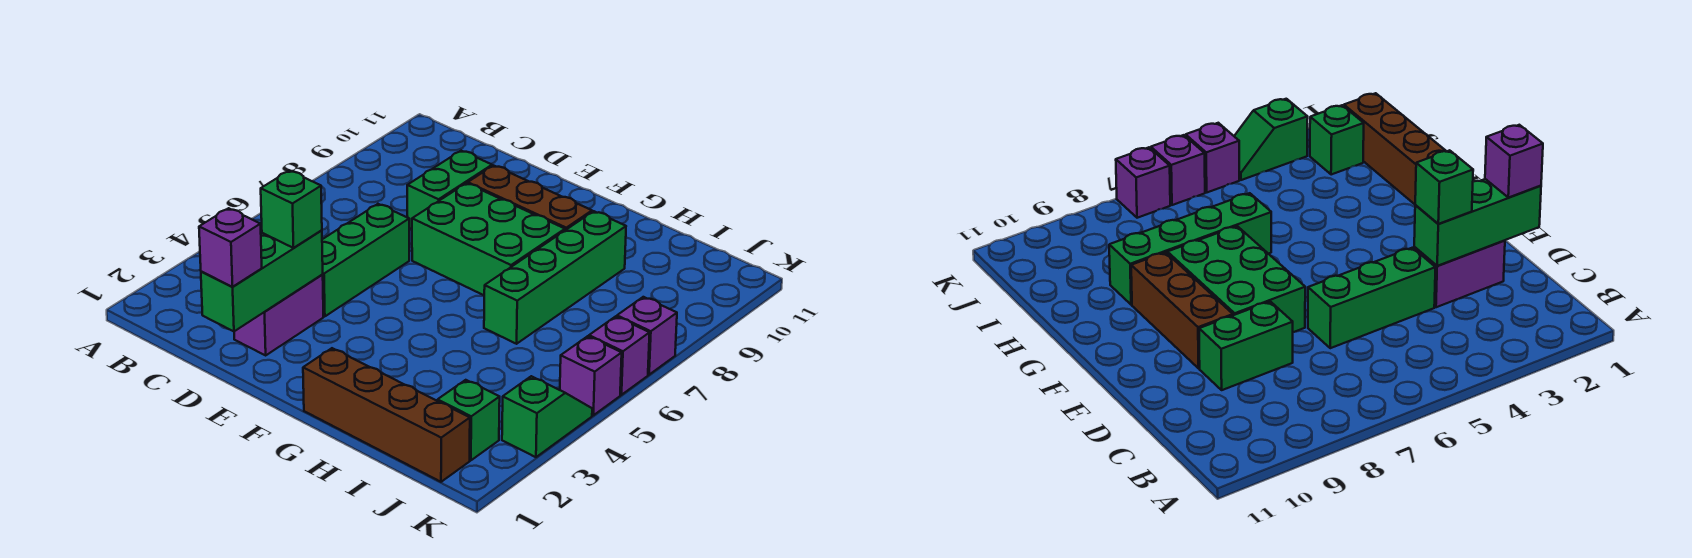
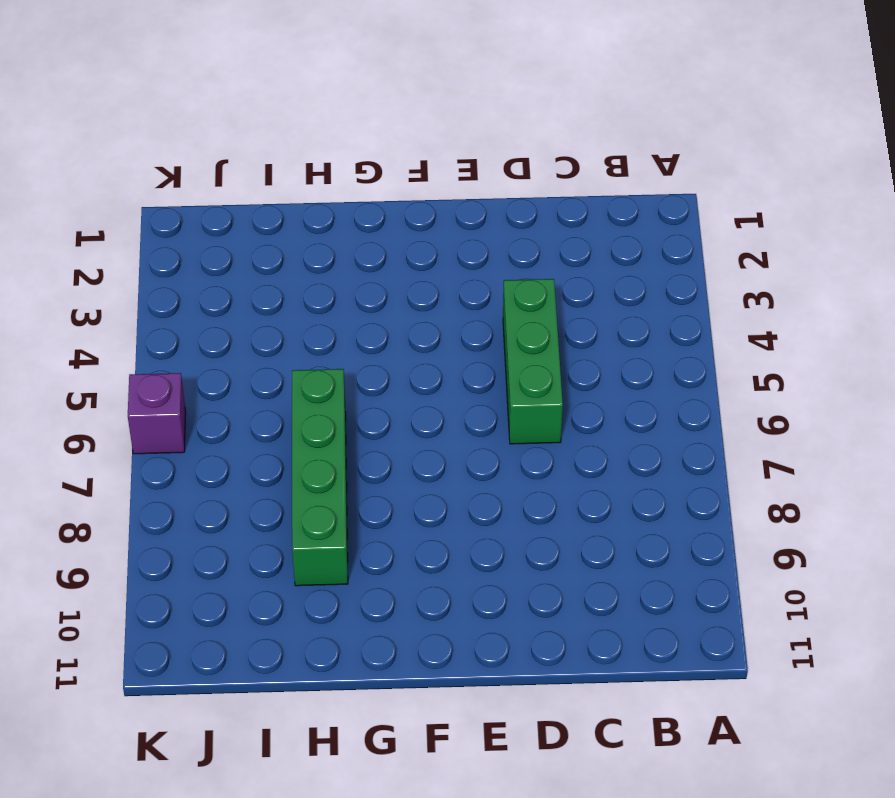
none -> purple brick D2:D3 level 1
none -> green brick D8:D9 level 1
none -> green brick E7:G8 level 1

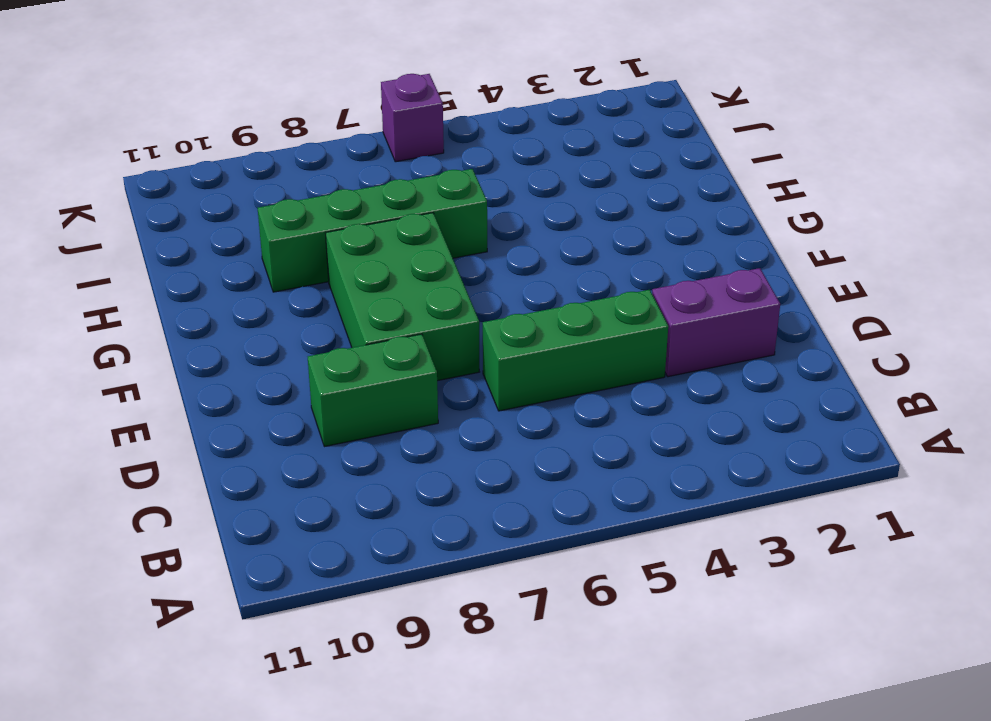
none -> brown brick E9:G9 level 1
none -> brown brick G1:J1 level 1
none -> green brick J2 level 1

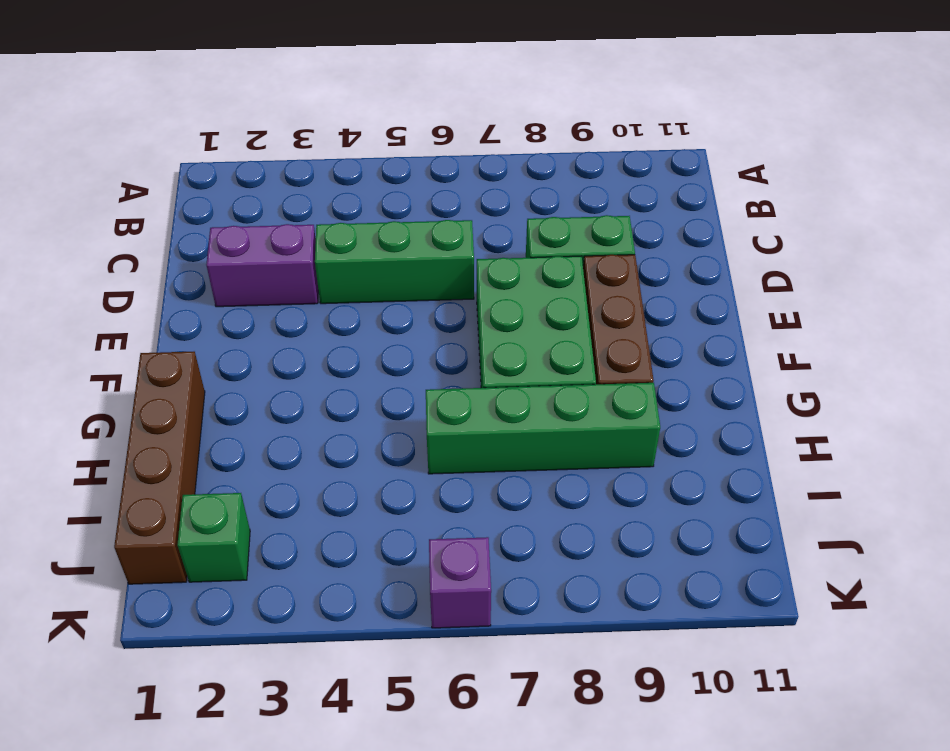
none -> green slope K3:K4 level 1 top 3
none -> purple brick K5 level 1
none -> purple brick K7 level 1

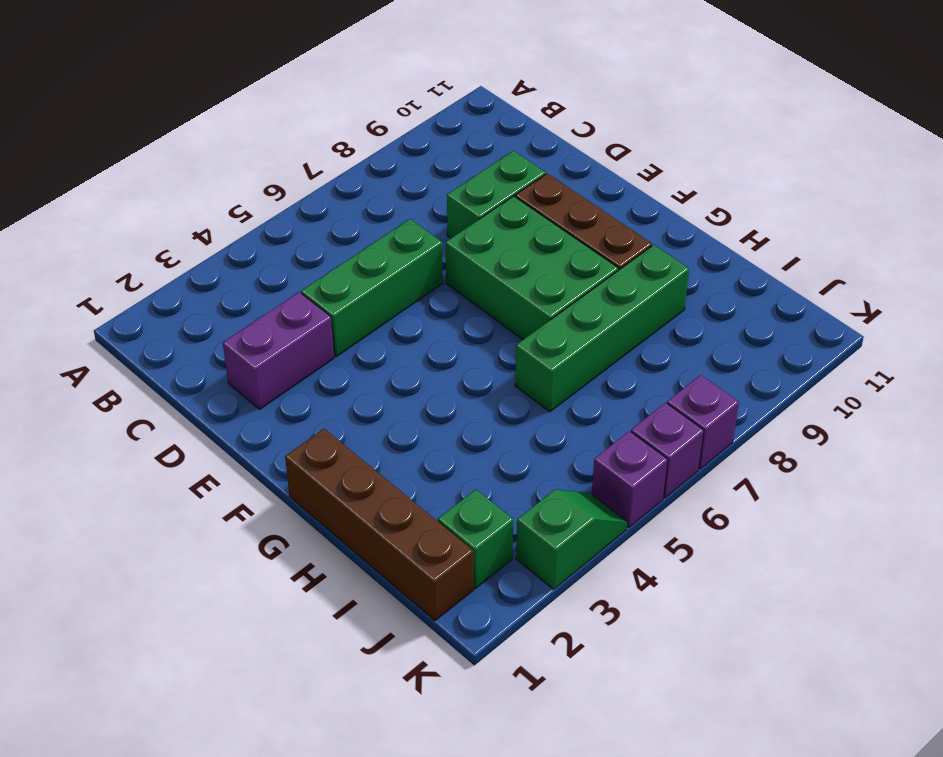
none -> green brick D1:D3 level 2
none -> purple brick D1 level 3
none -> green brick D3 level 3

